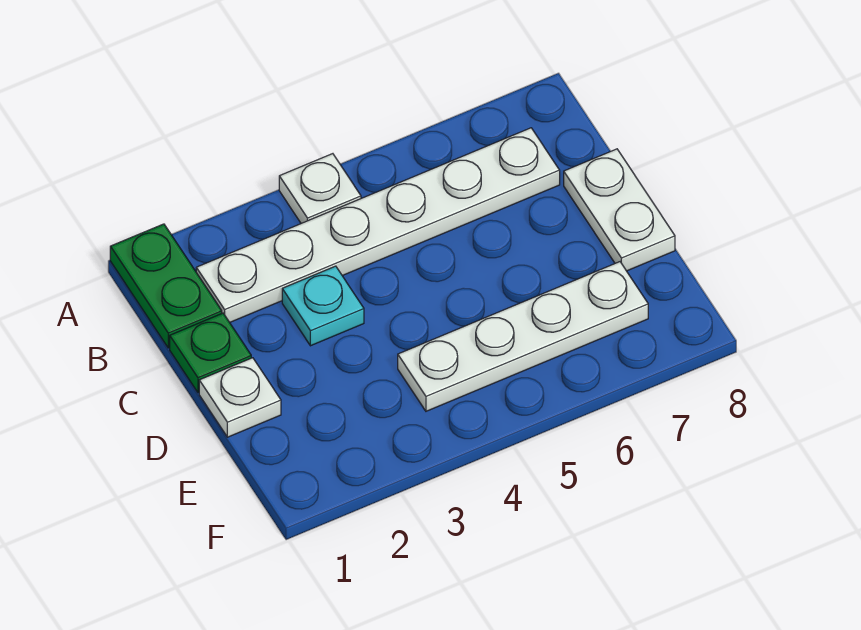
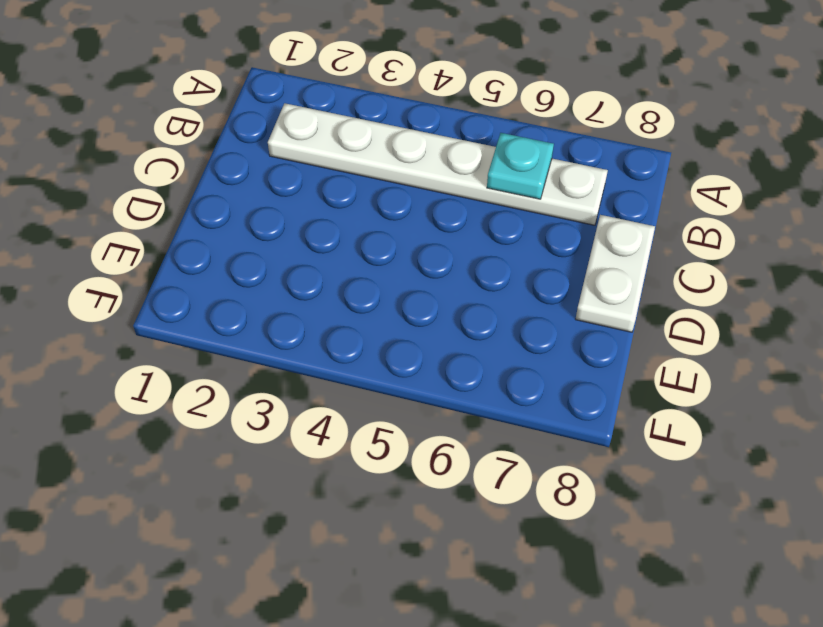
cyan plate B6 level 2 -> cyan plate C3 level 1
none -> green plate A1:B1 level 1
none -> white plate A4 level 1

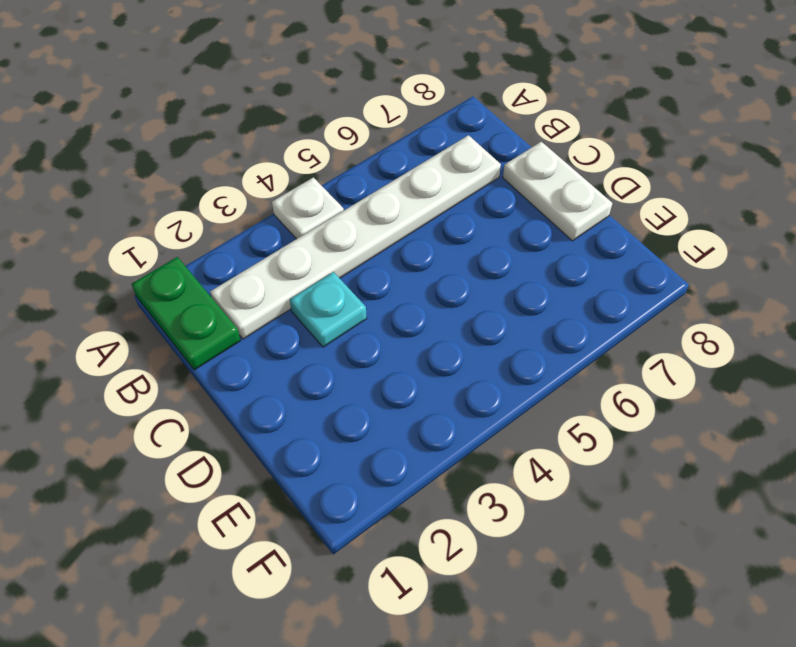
none -> green plate C1 level 1
none -> white plate D1 level 1

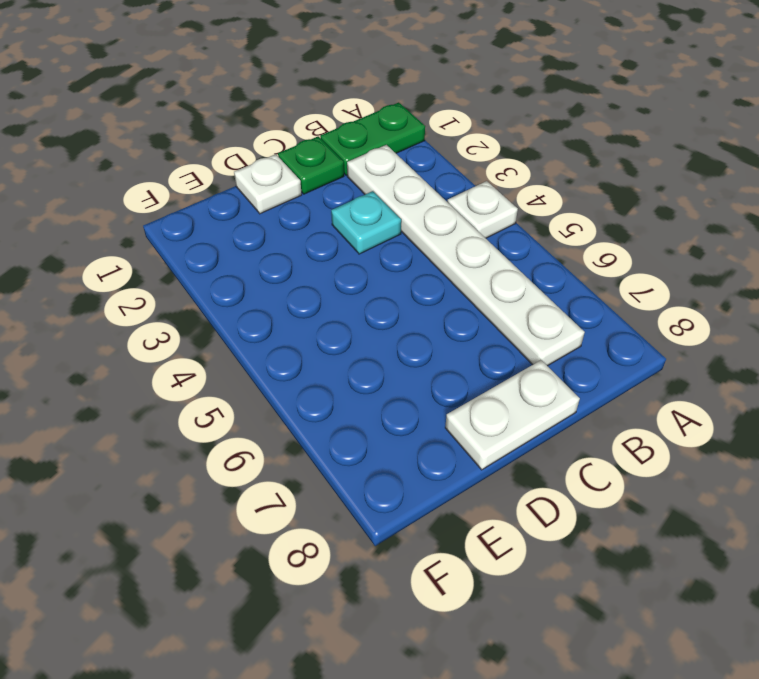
none -> white plate E4:E7 level 1

